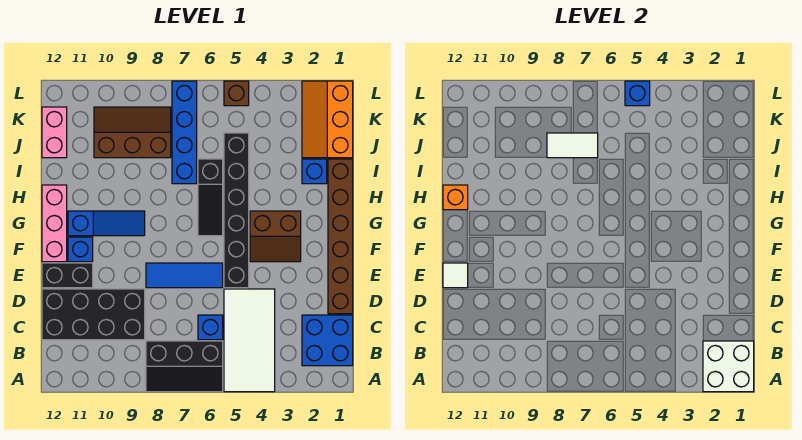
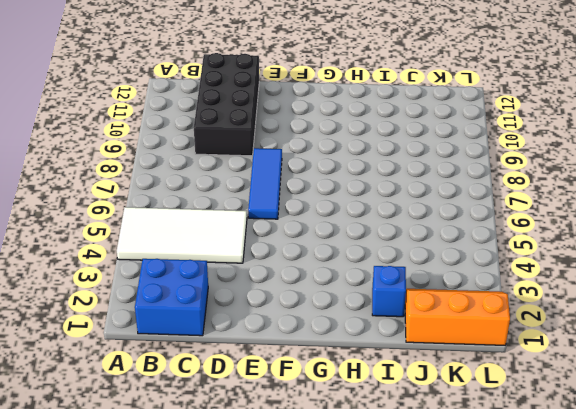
none -> black slope A6:B8 level 1 top B
none -> blue brick C6 level 1
none -> brown brick D1:I1 level 1

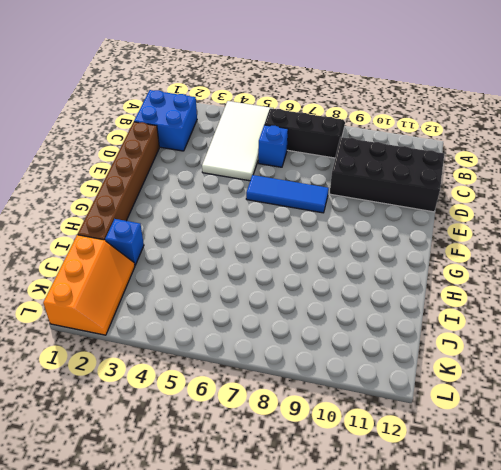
none -> black brick E5:J5 level 1
none -> black brick E11:E12 level 1
none -> brown slope F3:G4 level 1 top G

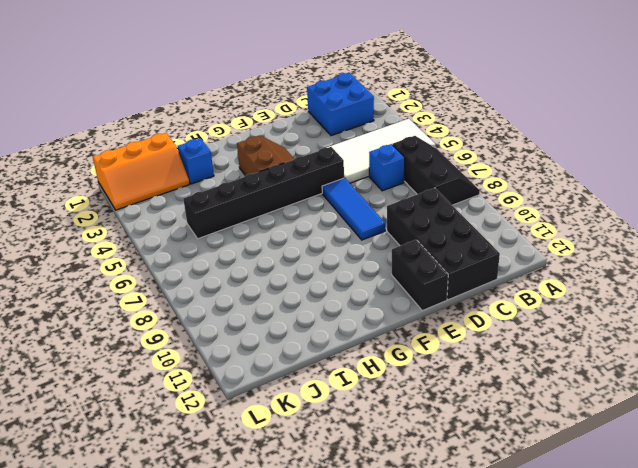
none -> brown brick D1:I1 level 1
none -> blue brick F11 level 1
none -> pink brick F12:H12 level 1

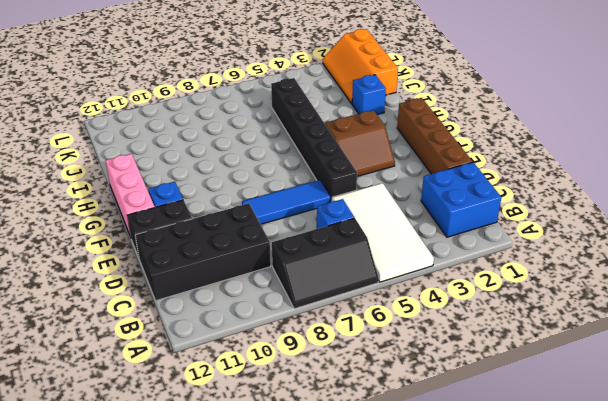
brown brick D1:G1 level 1 -> brown brick D1:I1 level 1
none -> black slope G6:I6 level 1 top I
none -> blue slope G9:G11 level 1 top 11
none -> blue brick I7:L7 level 1

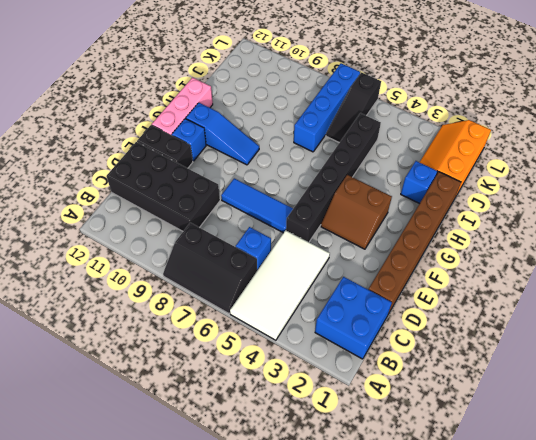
black slope J6:L6 level 1 top L -> black slope G6:I6 level 1 top I
none -> brown slope J8:K10 level 1 top J
none -> pink brick J12:K12 level 1
none -> brown brick L5 level 1

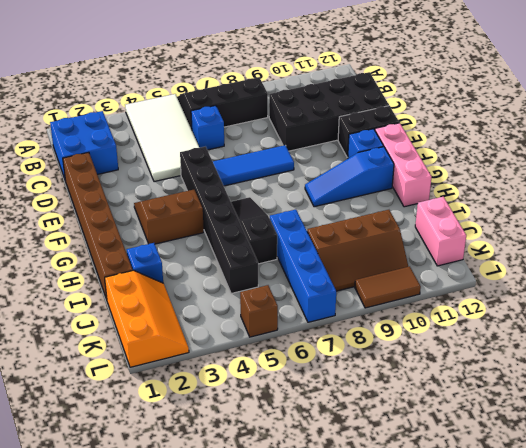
brown tile L9:L10 level 1 -> none
none -> white brick A1:B2 level 2
none -> white tile E12 level 2
none -> orange brick H12 level 2

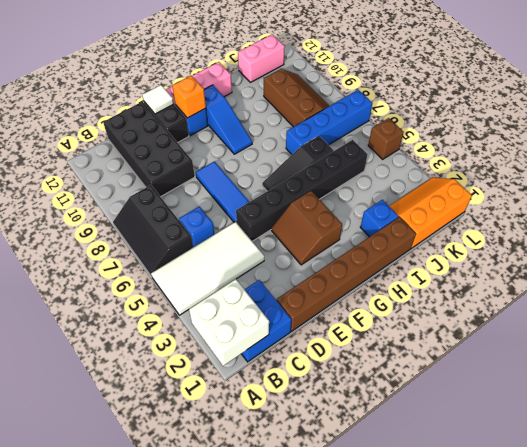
orange brick F11 level 2 -> orange brick H12 level 2
none -> white tile J7:J8 level 2
none -> blue brick L5 level 2

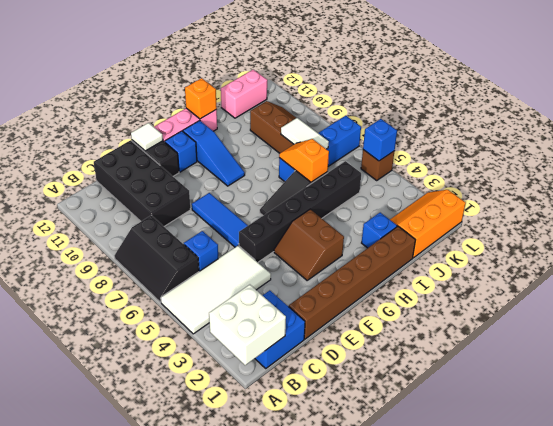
orange slope I6:I7 level 2 top 6 -> none

